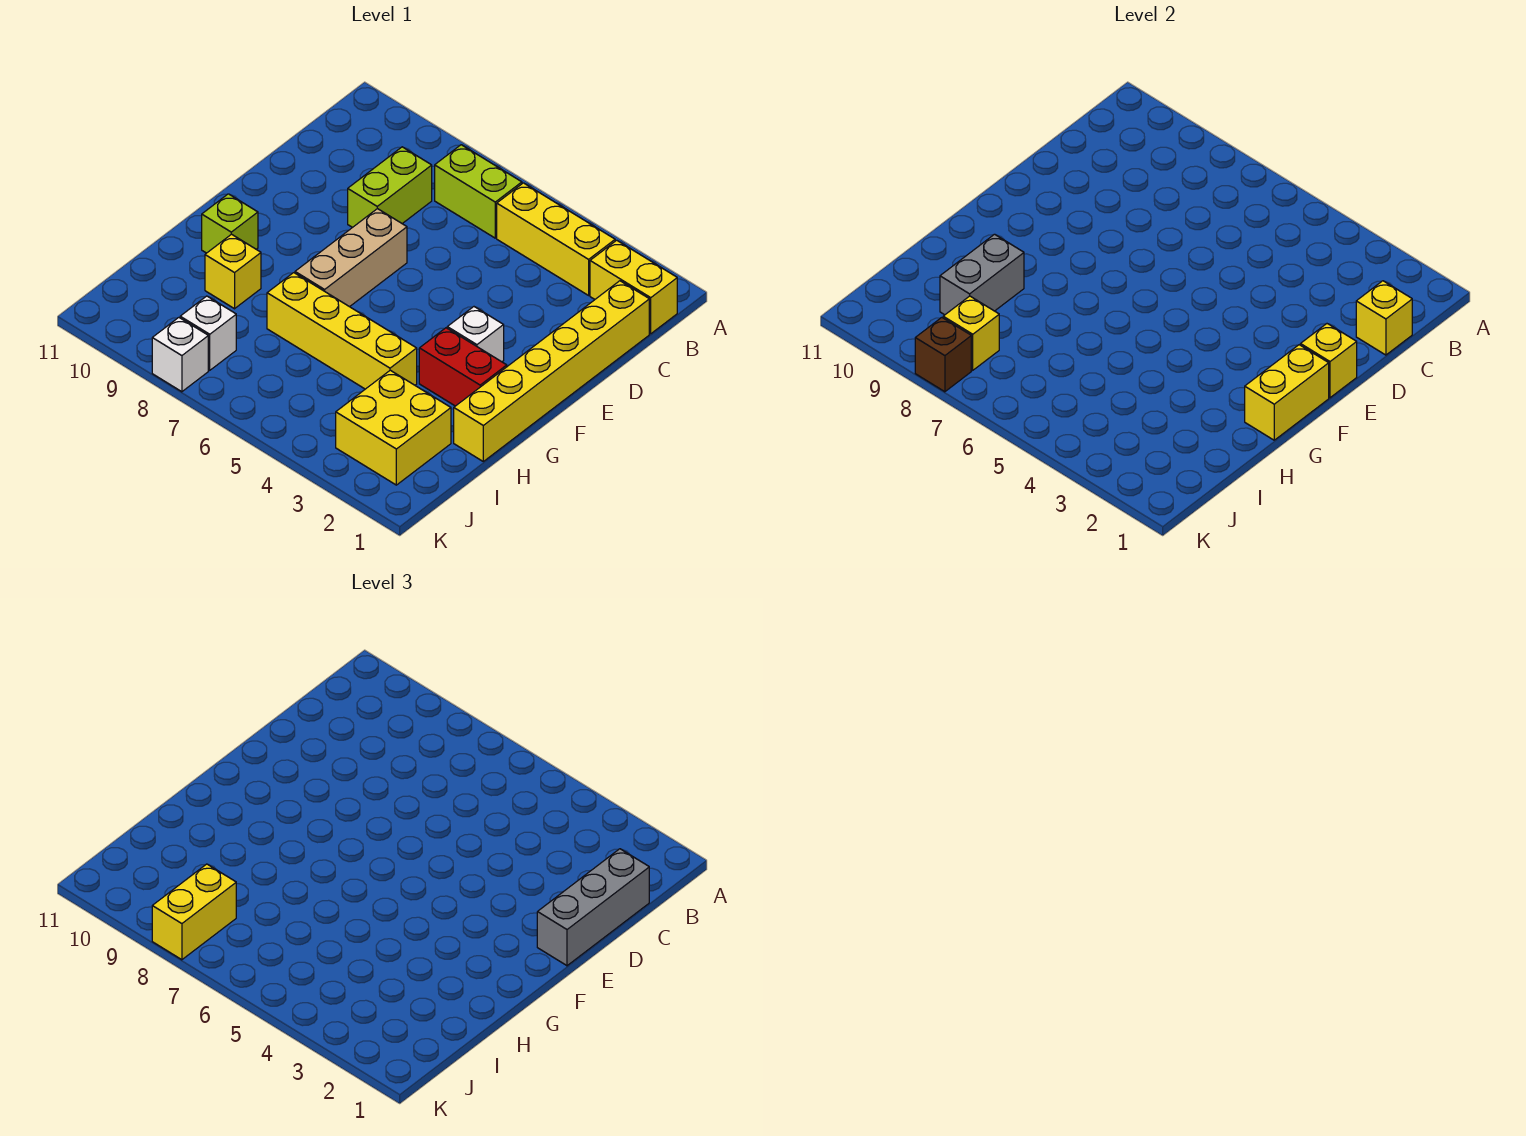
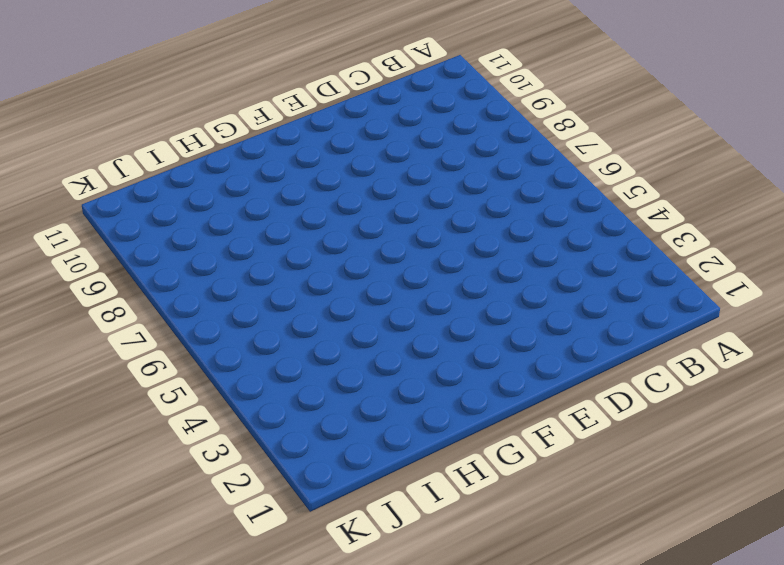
none -> yellow brick B1:B2 level 1
none -> yellow brick B3:B5 level 1
none -> lime brick B6:B7 level 1

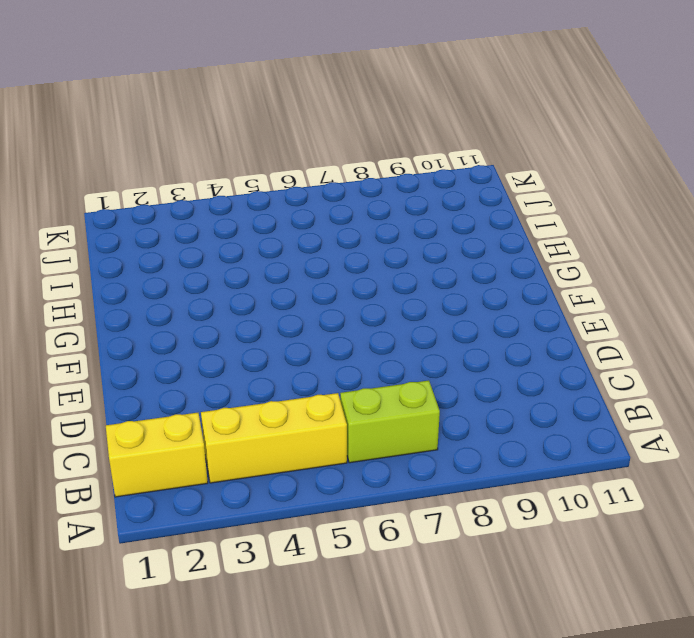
none -> yellow brick C1:H1 level 1
none -> lime brick C8:D8 level 1
none -> tan brick E7:G7 level 1

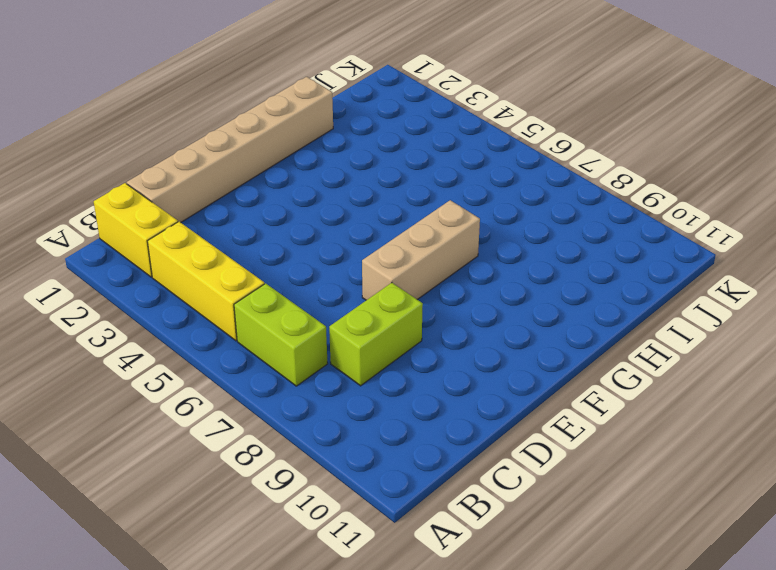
tan brick C1:H1 level 1 -> yellow brick C1:H1 level 1
none -> white brick F3 level 1
none -> red brick G2:G3 level 1
none -> lime brick G10 level 1

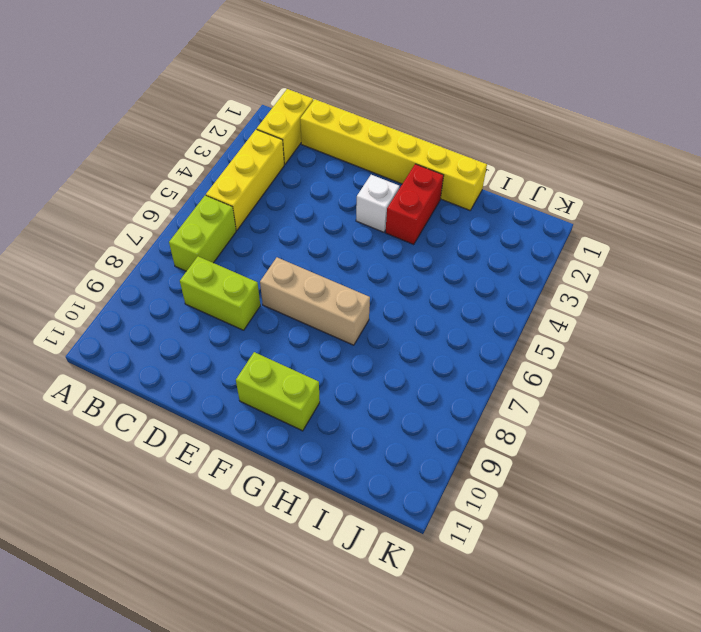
lime brick F10:G10 level 1 -> lime brick G10 level 1
none -> yellow brick H4:H7 level 1
none -> yellow brick H9 level 1
none -> yellow brick I2:J3 level 1

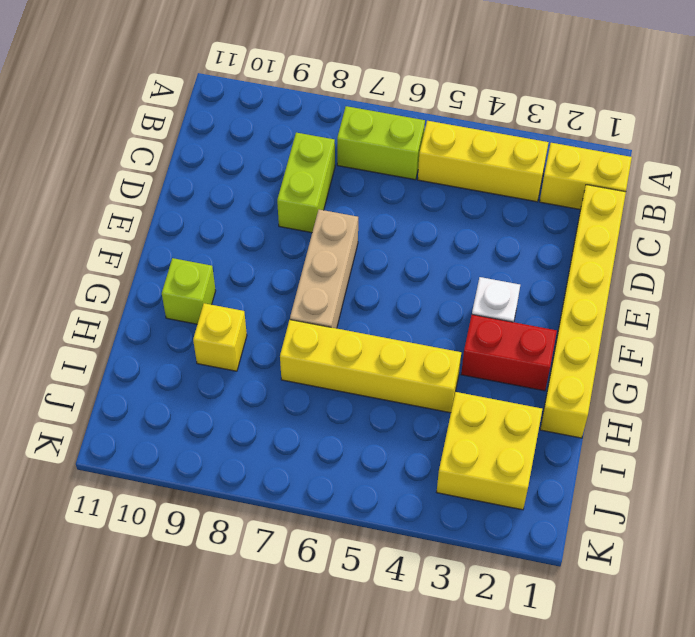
none -> white brick J8 level 1
none -> white brick K8 level 1
none -> yellow brick C1 level 2

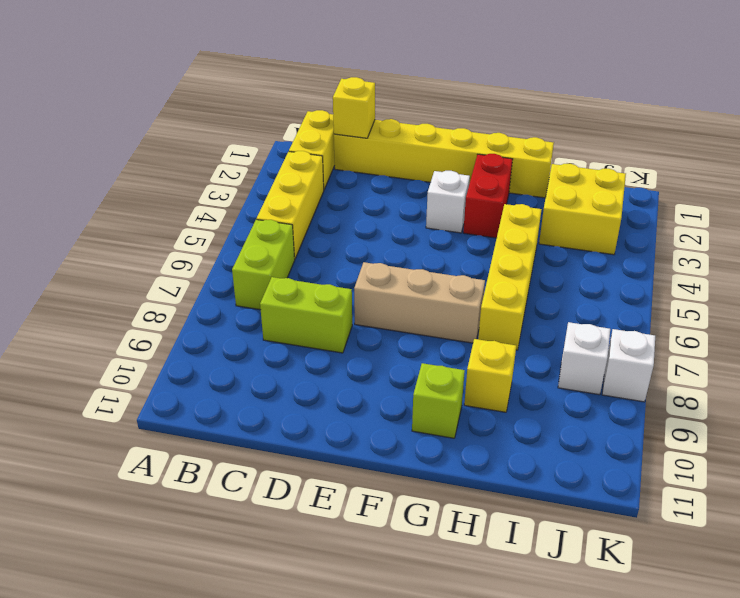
none -> yellow brick E1 level 2
none -> yellow brick F1:G1 level 2
none -> grey brick H9:I9 level 2

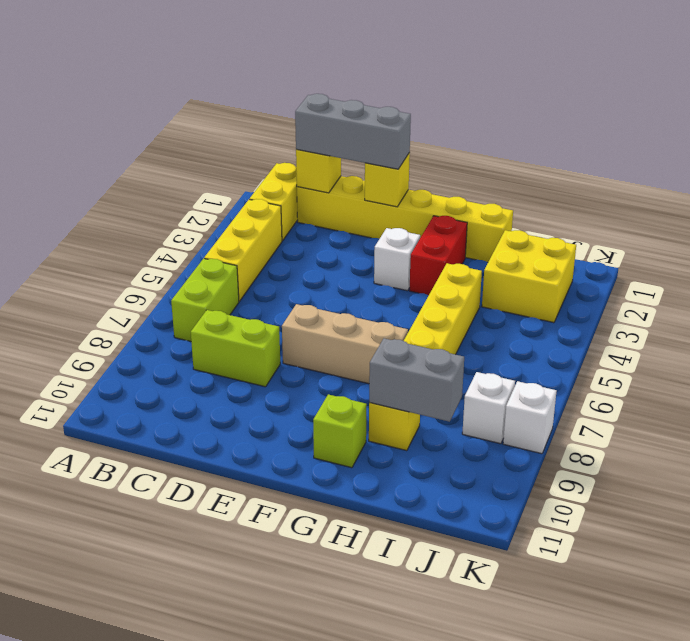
none -> yellow brick F1:G1 level 2
none -> yellow brick J8 level 2
none -> brown brick K8 level 2

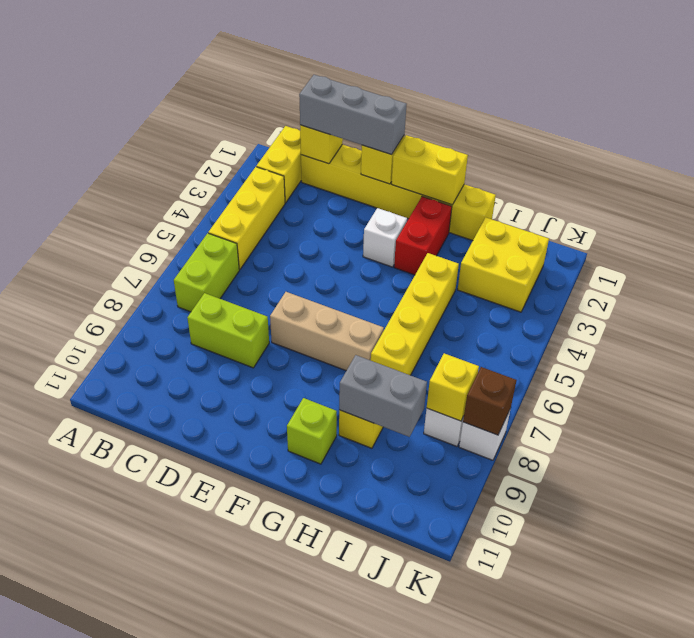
none -> yellow brick J8:K8 level 3

